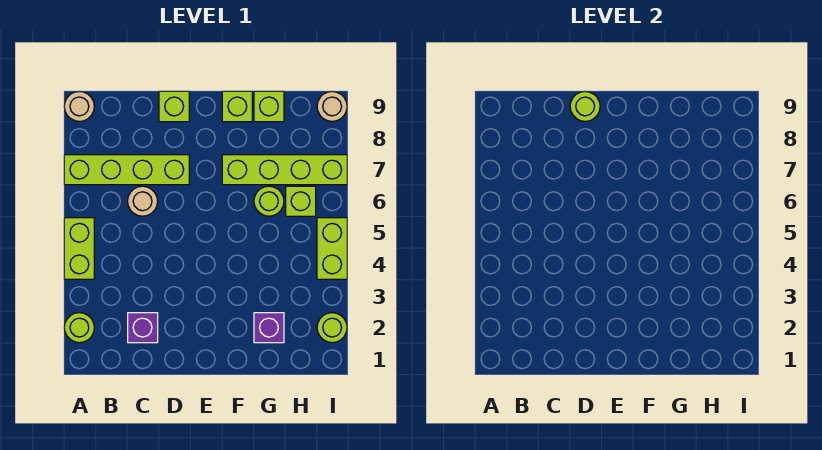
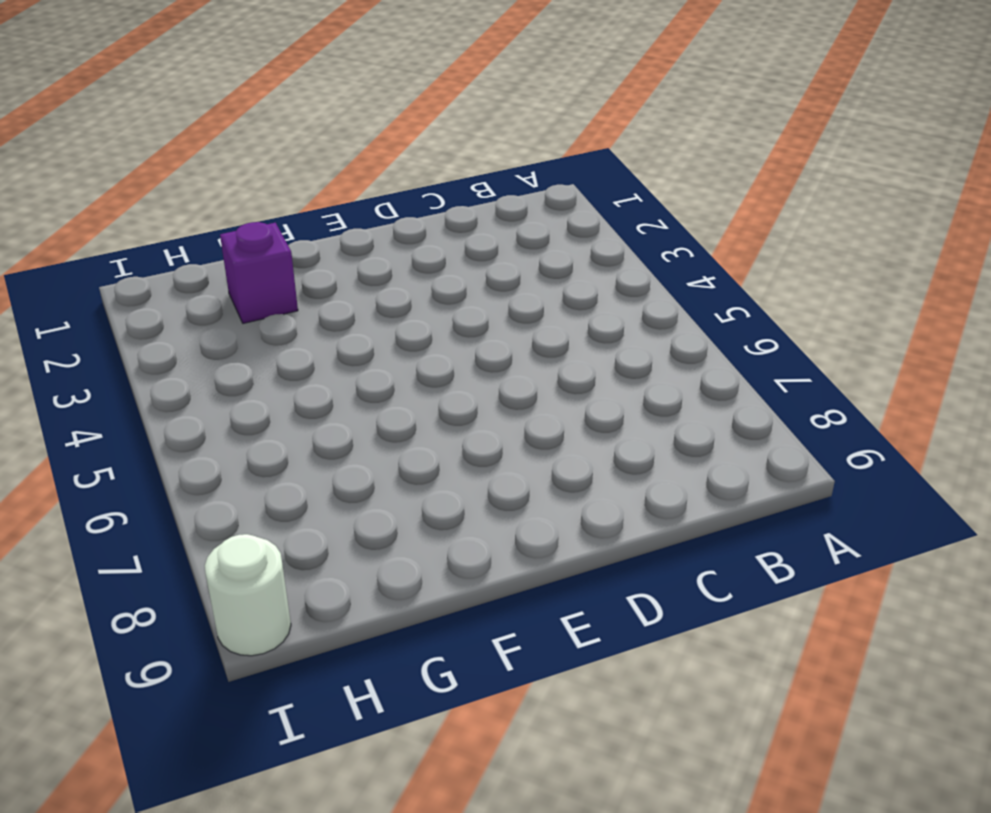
white round brick I9 level 1 -> tan round brick I9 level 1
none -> lime round brick A2 level 1
none -> lime brick A4:A5 level 1
none -> lime brick A7:D7 level 1

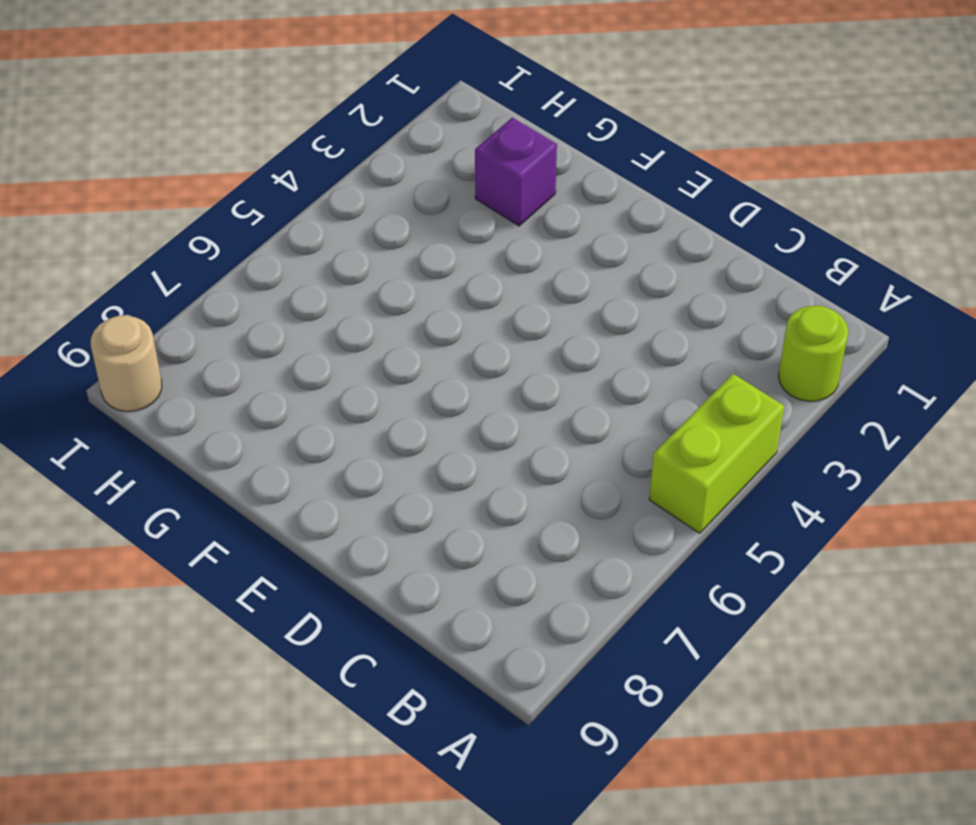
none -> lime brick A7:D7 level 1
none -> tan round brick A9 level 1
none -> purple brick C2 level 1

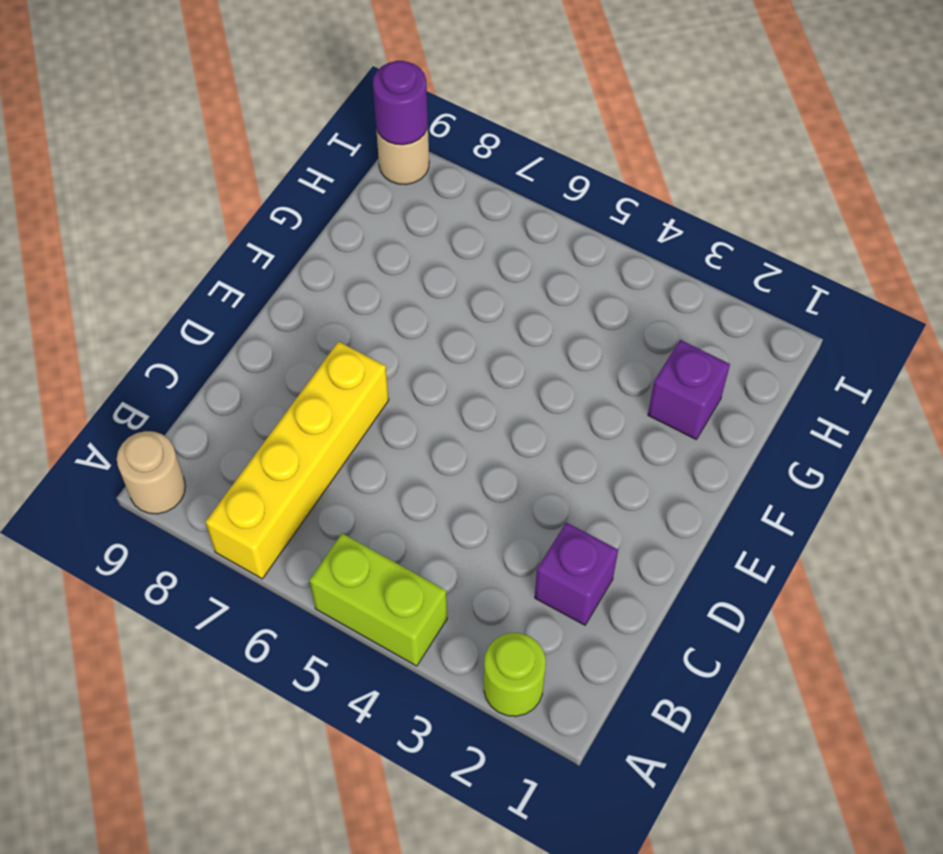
yellow brick A7:D7 level 1 -> lime brick A7:D7 level 1
purple round brick I9 level 2 -> none
none -> tan round brick C6 level 1
none -> lime brick D9 level 1
none -> lime brick F7:I7 level 1

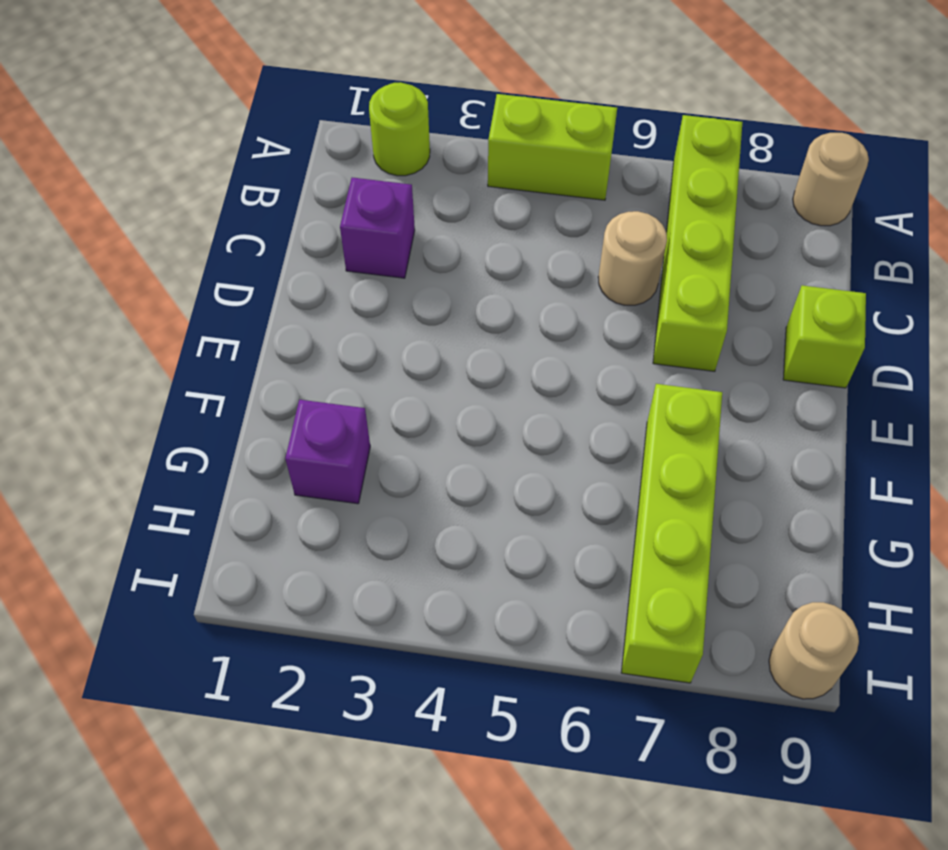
none -> lime brick F9 level 1
none -> lime round brick G6 level 1
none -> lime brick G9 level 1

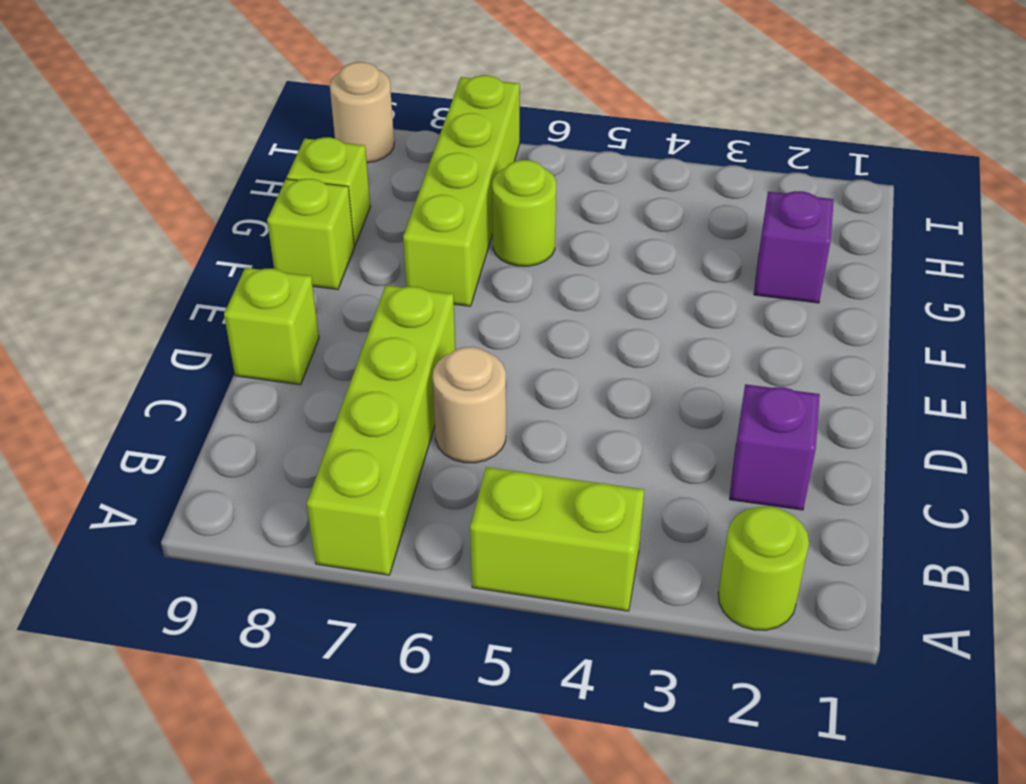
none -> tan round brick A9 level 1
none -> lime brick H6 level 1
none -> lime round brick I2 level 1

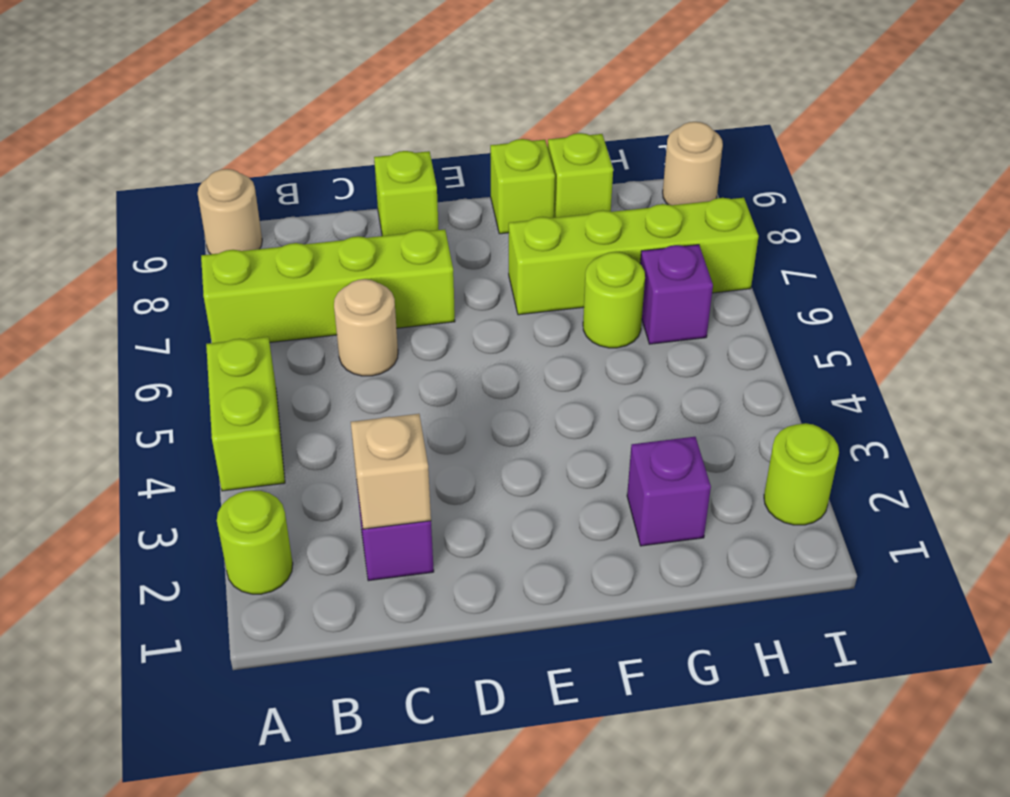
tan brick C2 level 2 -> none
purple brick H6 level 1 -> lime brick H6 level 1
none -> lime brick I4:I5 level 1
none -> lime round brick D9 level 2

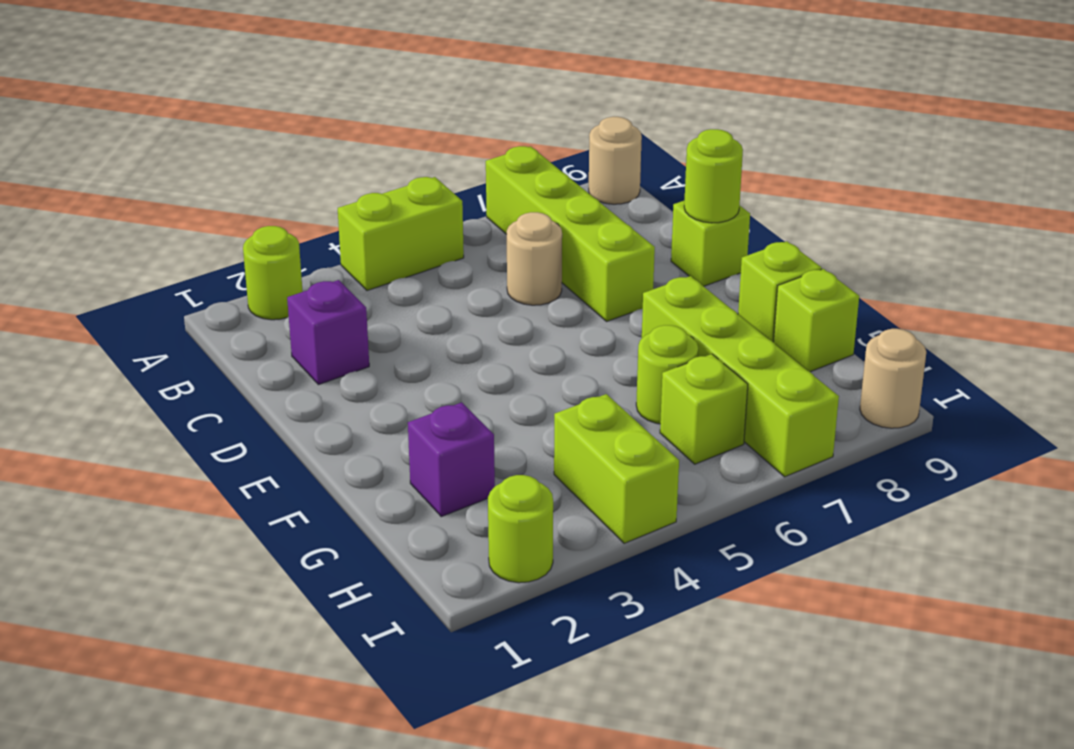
lime brick H4:I4 level 1 -> lime brick I4:I5 level 1

